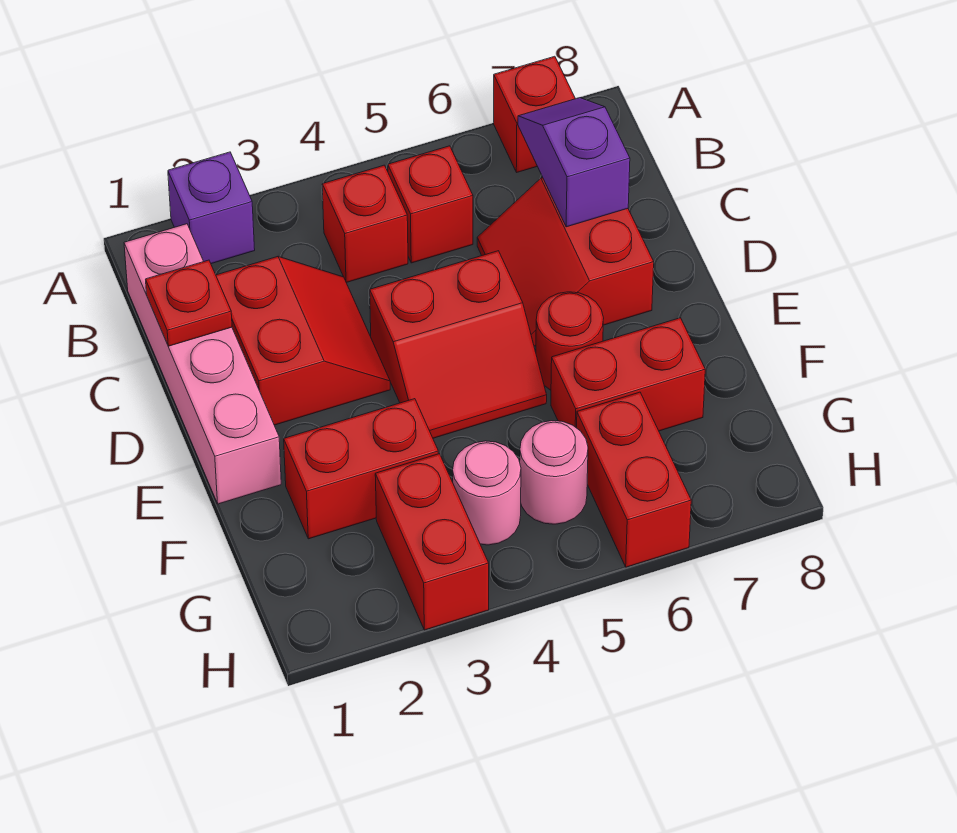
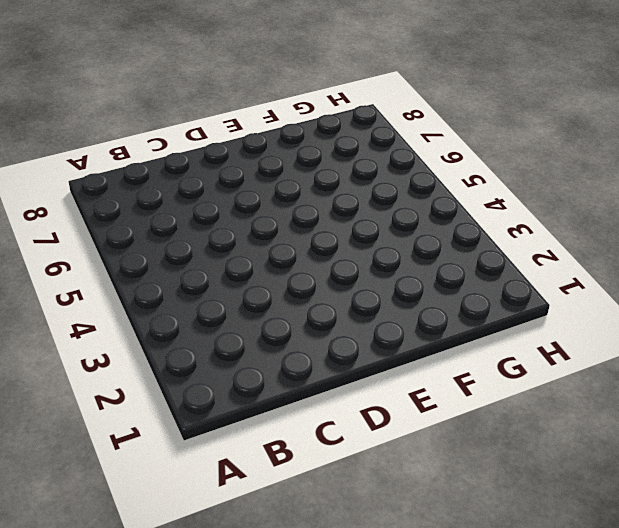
none -> purple brick A2 level 1
none -> red brick A7 level 1
none -> pink brick B1:E1 level 1

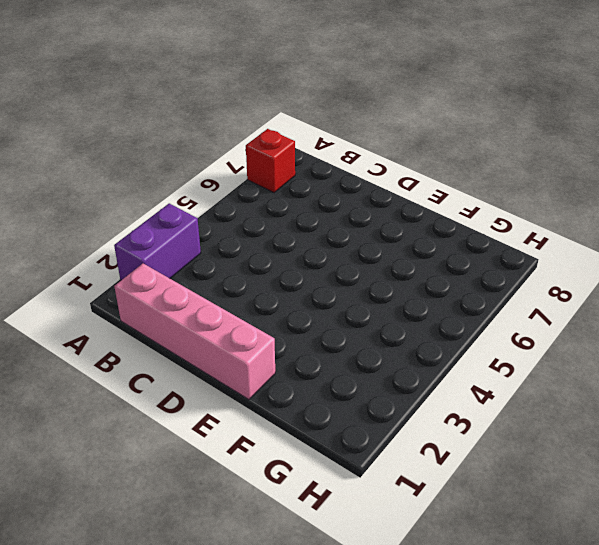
purple brick A2:A3 level 1 -> purple brick A2 level 1
none -> red brick B4 level 1
none -> red brick B5 level 1
none -> red slope C2:D3 level 1 top 2

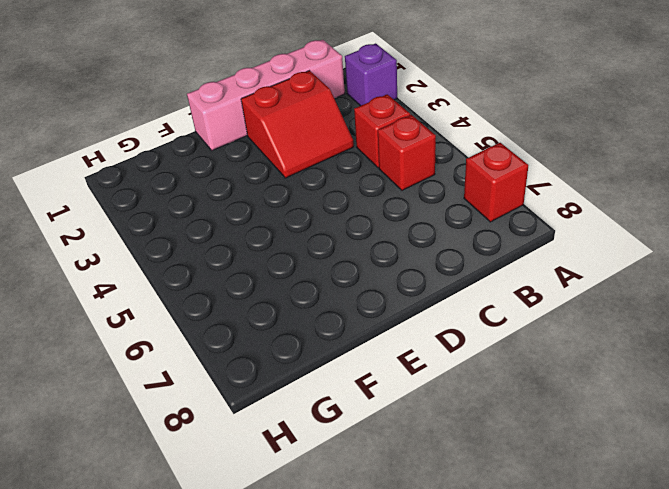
none -> red slope C6:D7 level 1 top 7
none -> red slope D4:E5 level 1 top D
none -> red round brick E6 level 1

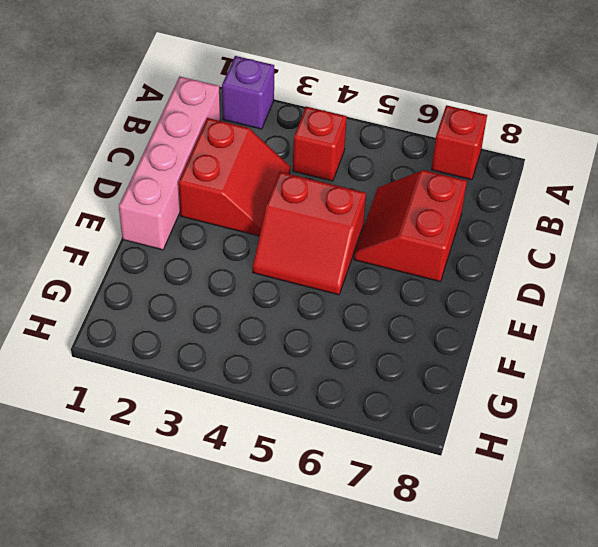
none -> red brick B5 level 1
none -> red round brick E6 level 1
none -> red brick F2:F3 level 1

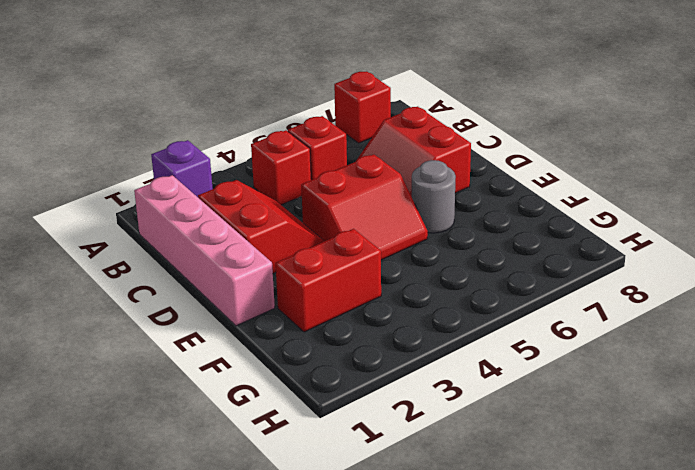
grey round brick E6 level 1 -> red round brick E6 level 1
none -> red brick F6:F7 level 1
none -> red brick G3:H3 level 1
none -> pink round brick G4 level 1

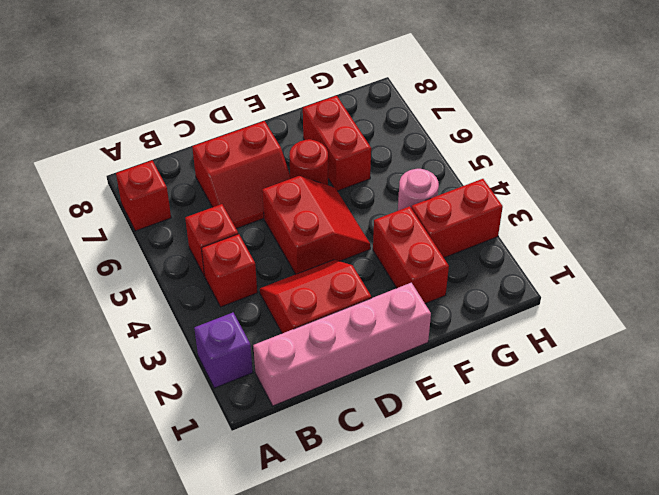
none -> pink round brick G5 level 1
none -> red brick G6:H6 level 1
none -> purple slope B7:C7 level 2 top C

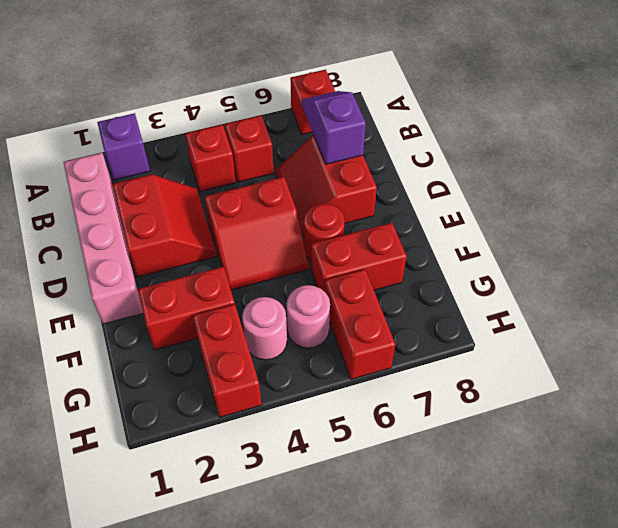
none -> red plate C1 level 2

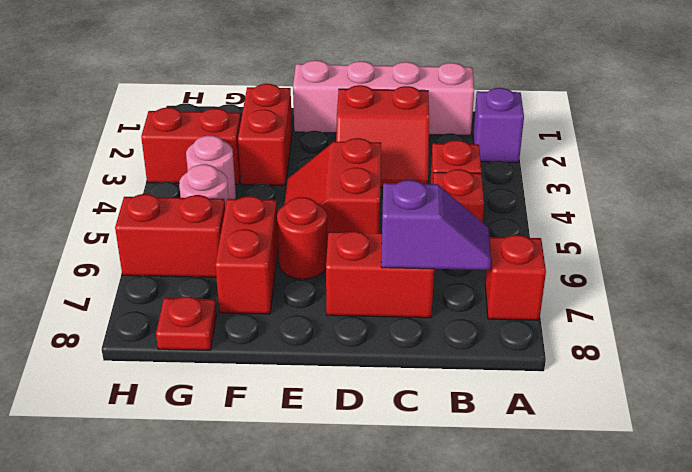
red plate G8 level 1 -> red plate C1 level 2

